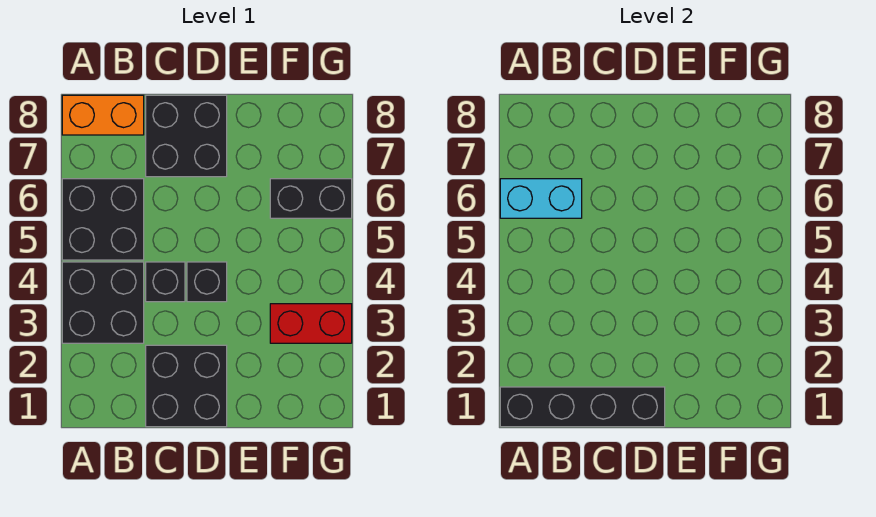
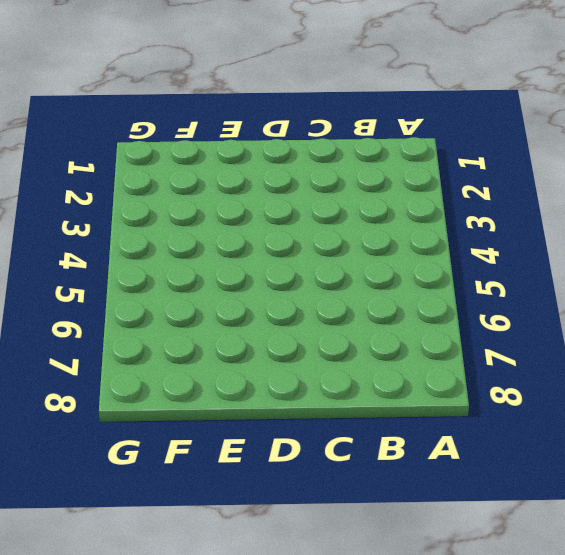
none -> black brick A3:B4 level 1
none -> black brick A5:B6 level 1

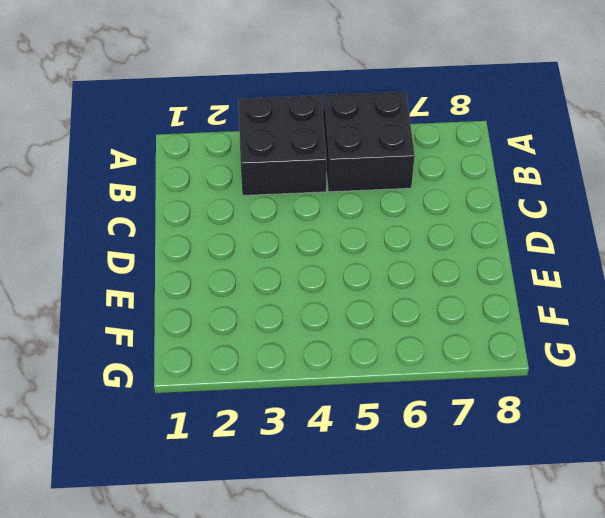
none -> orange brick A8:B8 level 1
none -> black brick C1:D2 level 1

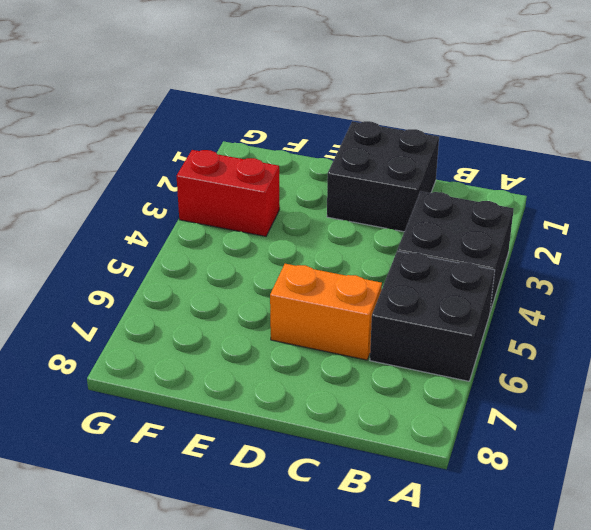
orange brick C6:D6 level 1 -> orange brick A8:B8 level 1
none -> black brick C4 level 1
none -> black brick C7:D8 level 1

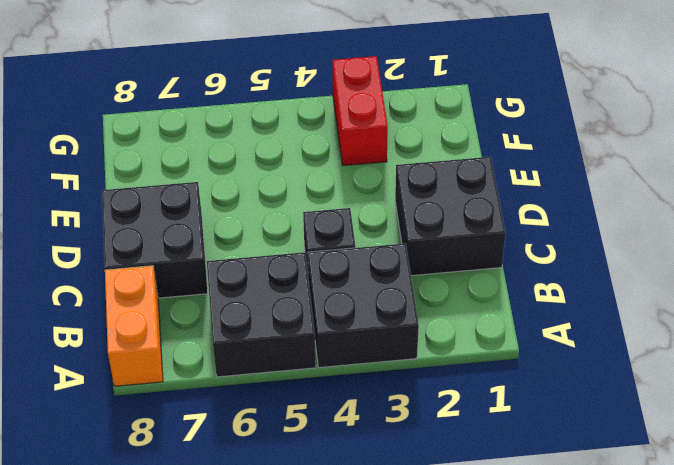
none -> black brick D4 level 1
none -> black brick F6:G6 level 1

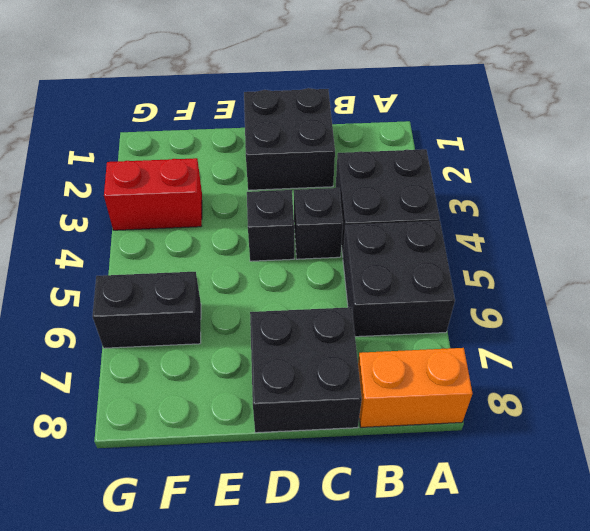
none -> black brick A1:D1 level 2
none -> cyan brick A6:B6 level 2

